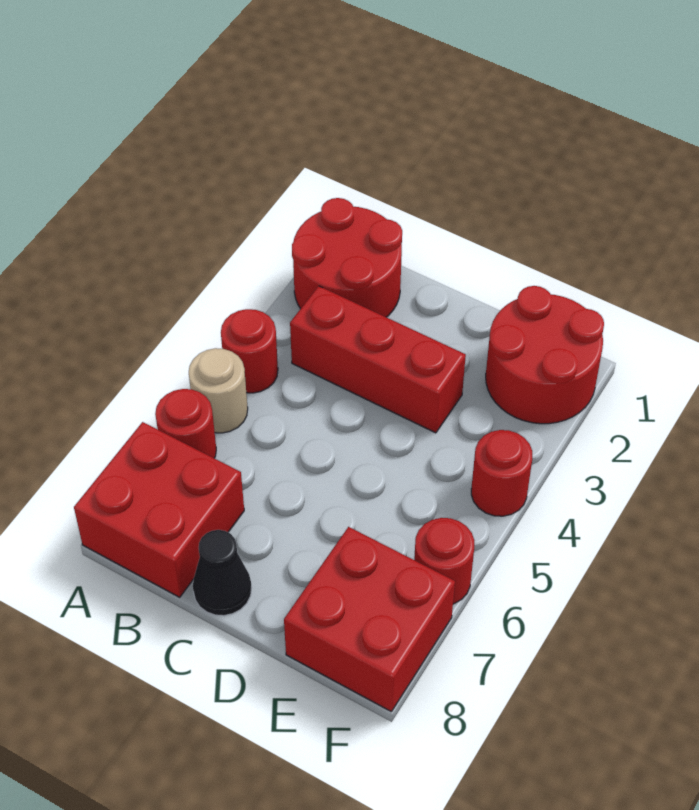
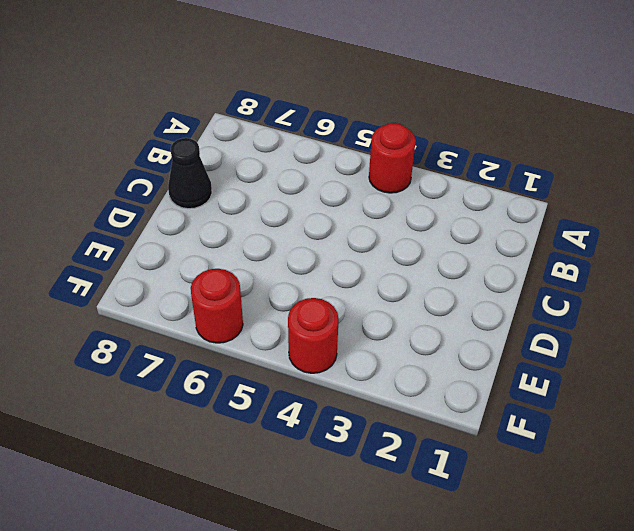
none -> red round brick A1:B2 level 1
none -> tan round brick A5 level 1

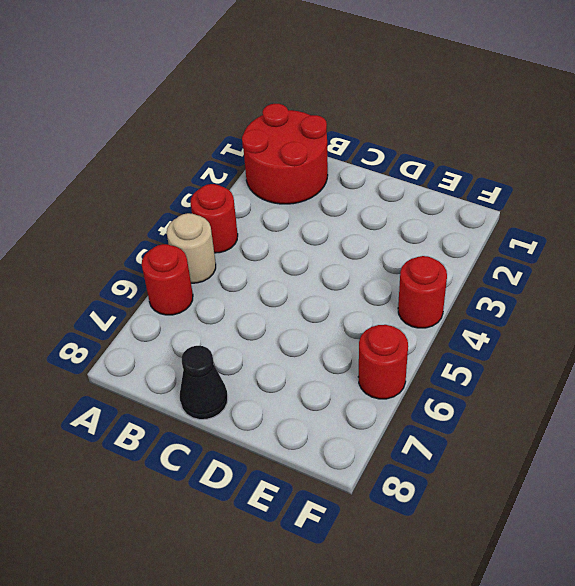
none -> red brick A7:B8 level 1
none -> red brick B3:D3 level 1

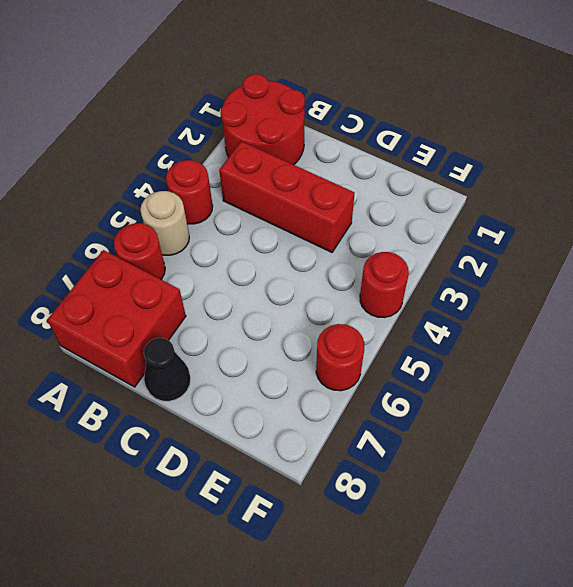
none -> red round brick E1:F2 level 1
none -> red brick E7:F8 level 1

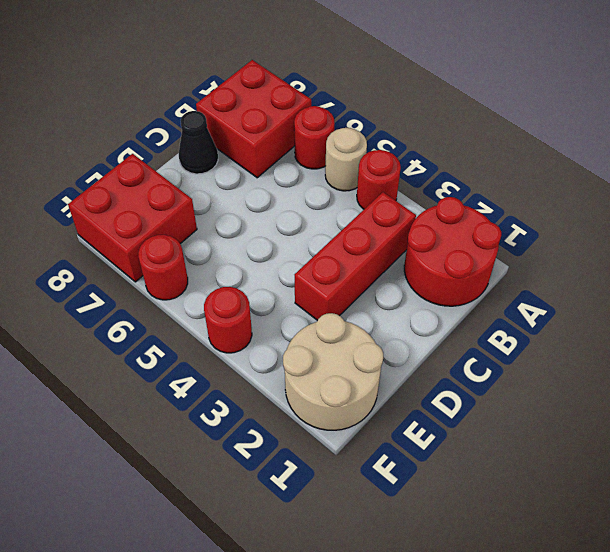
tan round brick E1:F2 level 1 -> red round brick E1:F2 level 1

